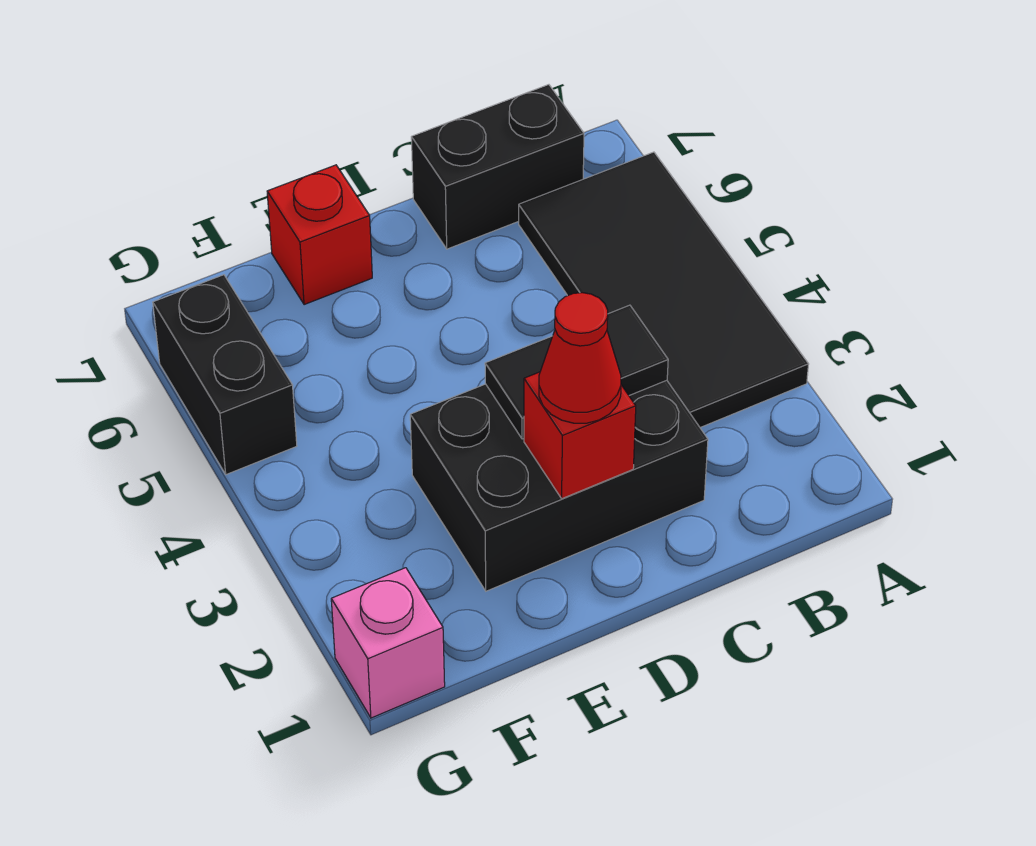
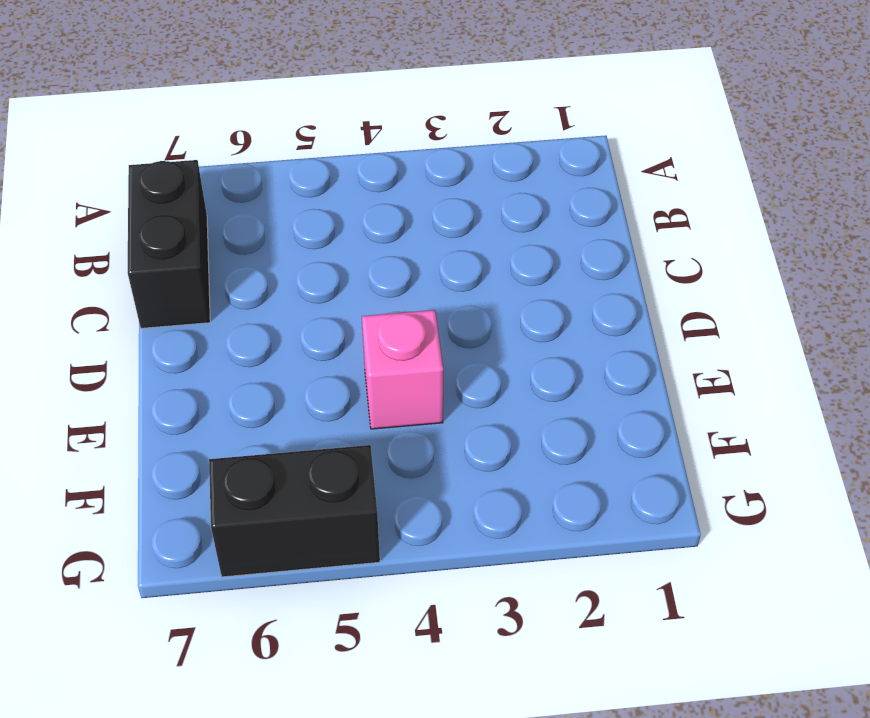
pink brick E4 level 1 -> pink brick G1 level 1
none -> black tile A3:B6 level 1
none -> black brick C2:E3 level 1

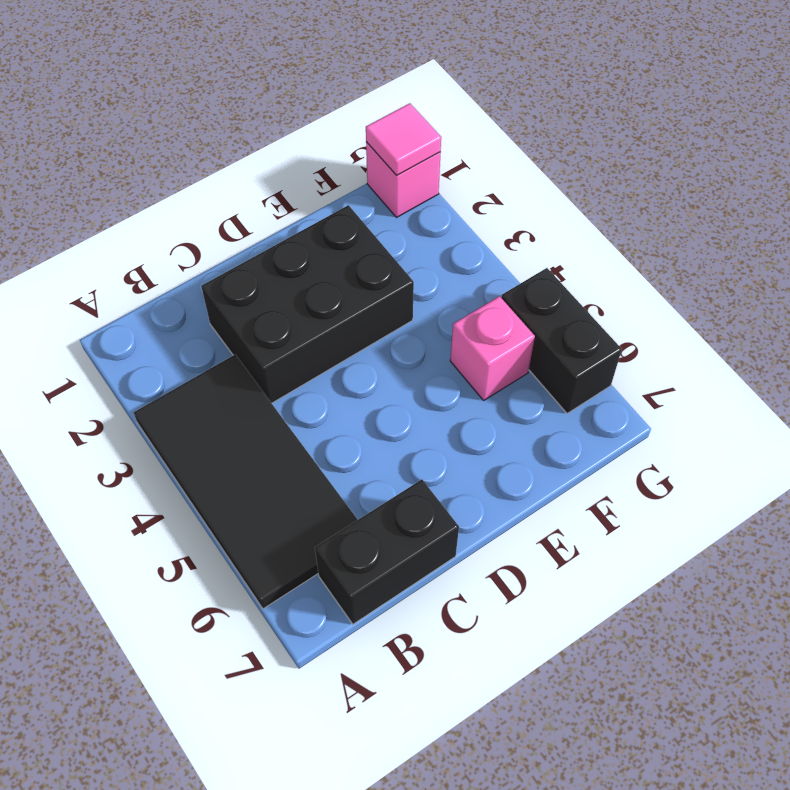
pink brick F5 level 1 -> none
pink tile G1 level 2 -> none
none -> red brick E7 level 1
none -> black tile C3:D3 level 2

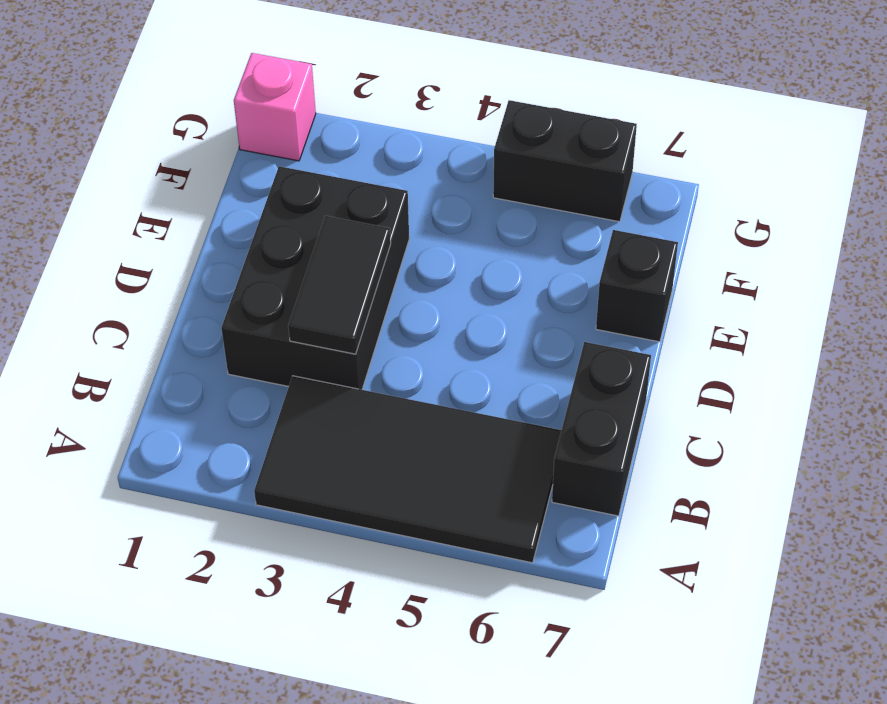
black brick E7 level 1 -> red brick E7 level 1
none -> red brick D2 level 2
none -> red cone D2 level 3

